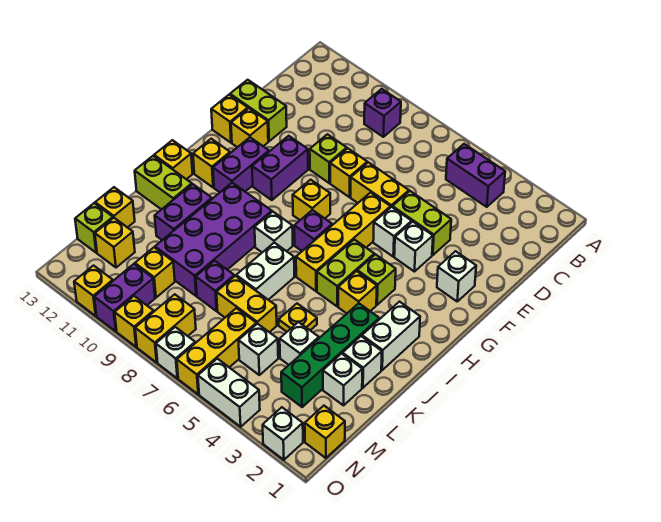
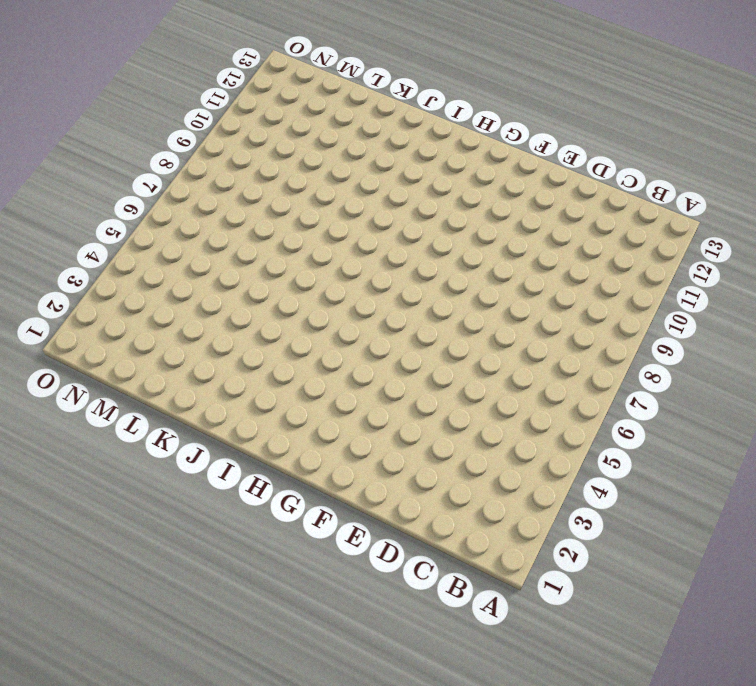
none -> purple brick B4:B5 level 1
none -> purple brick B9 level 1
none -> lime brick E4:E5 level 1
none -> yellow brick E6:E7 level 1

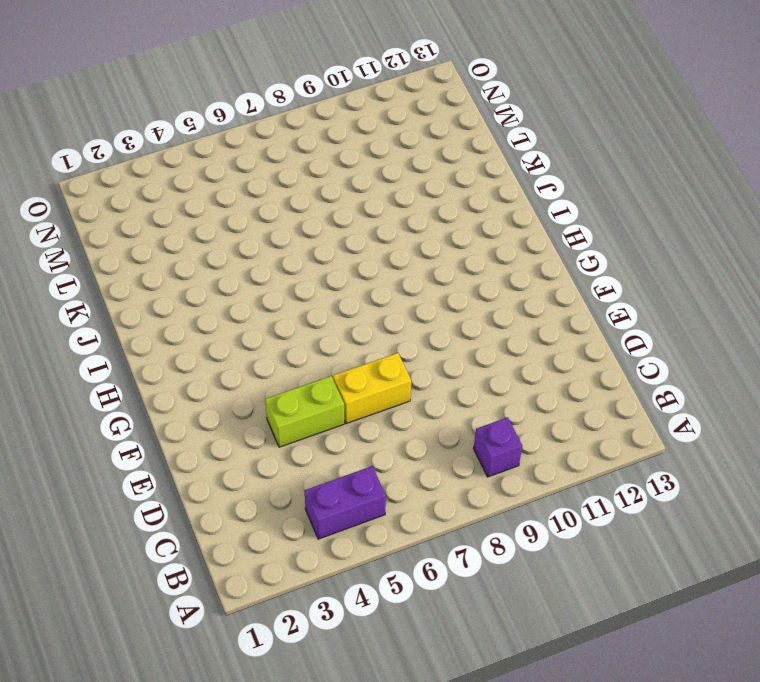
none -> yellow brick E8 level 1
none -> lime brick E9 level 1
none -> lime brick E12:E13 level 1
none -> white brick F2 level 1

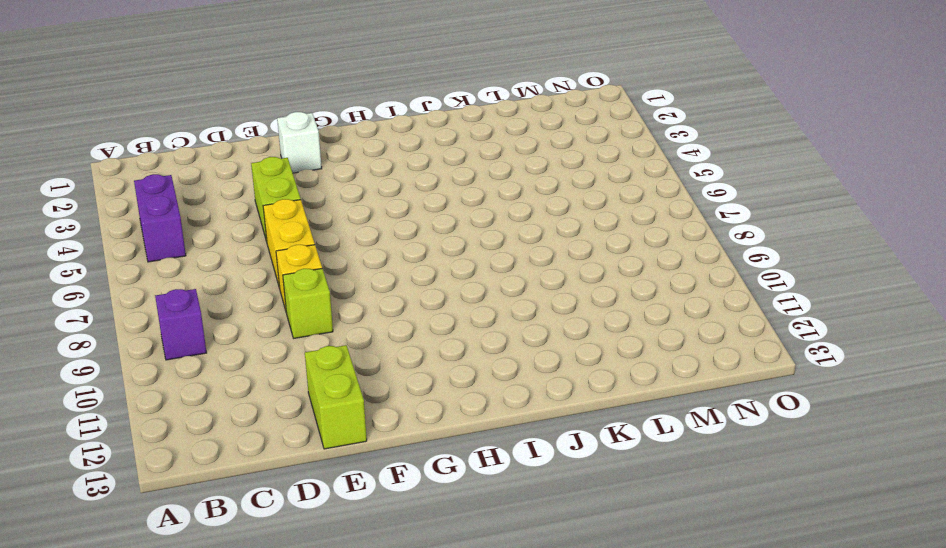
none -> white brick F4 level 1
none -> white brick F5 level 1
none -> yellow brick F6:I6 level 1
none -> purple brick F10:G10 level 1

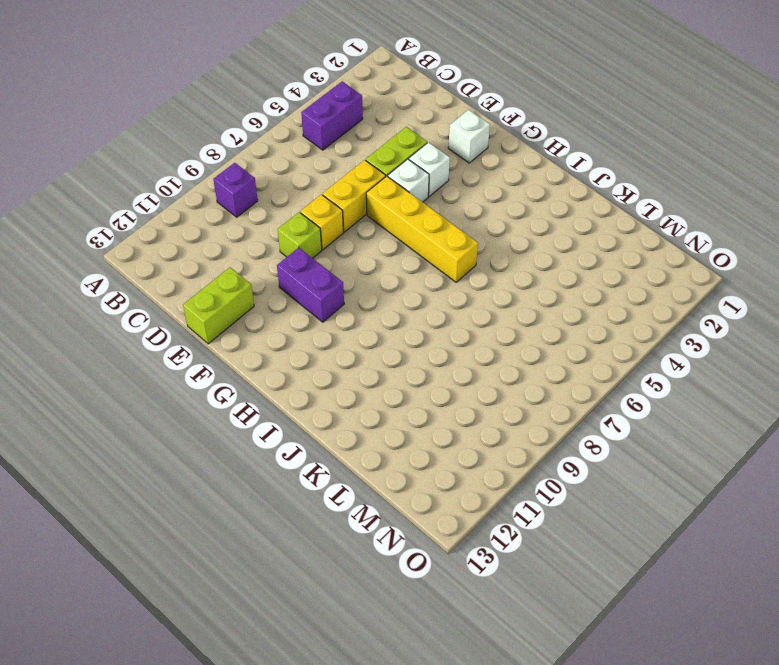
none -> yellow brick F12 level 1
none -> yellow brick F13 level 1
none -> yellow brick G8 level 1
none -> purple brick G11:H11 level 1

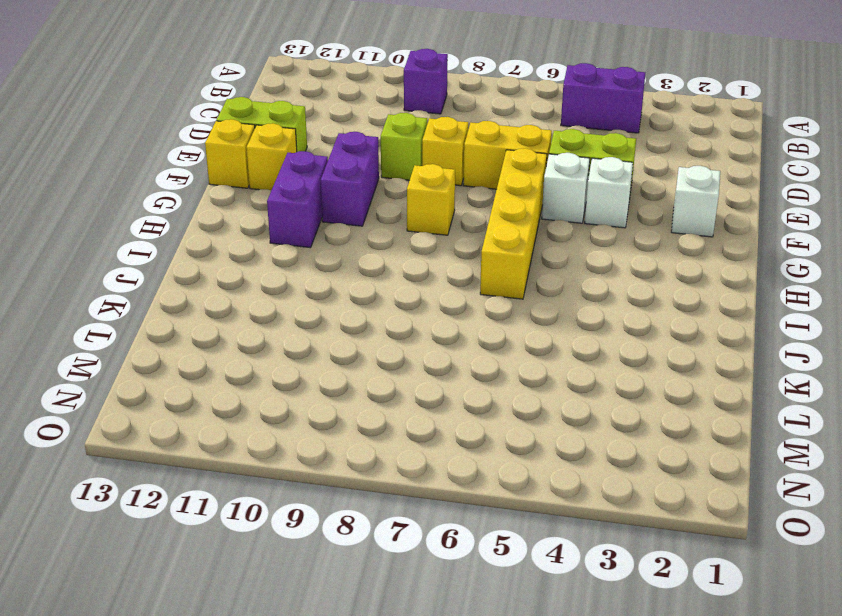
none -> lime brick H4 level 1
none -> lime brick H5:I5 level 1
none -> purple brick H7 level 1
none -> yellow brick H12 level 1

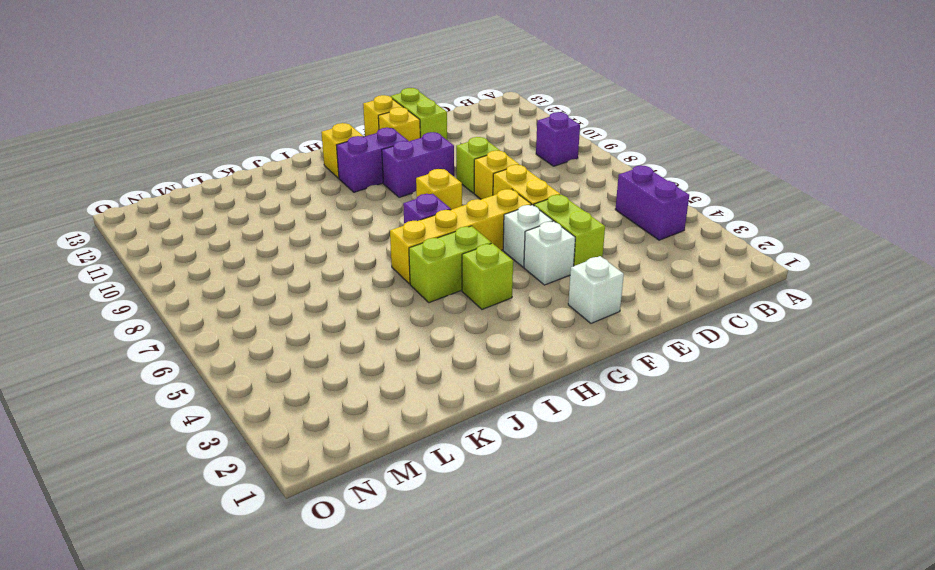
none -> white brick I2:J2 level 1
none -> yellow brick I4 level 1
none -> white brick I8 level 1
none -> purple brick I9:L10 level 1

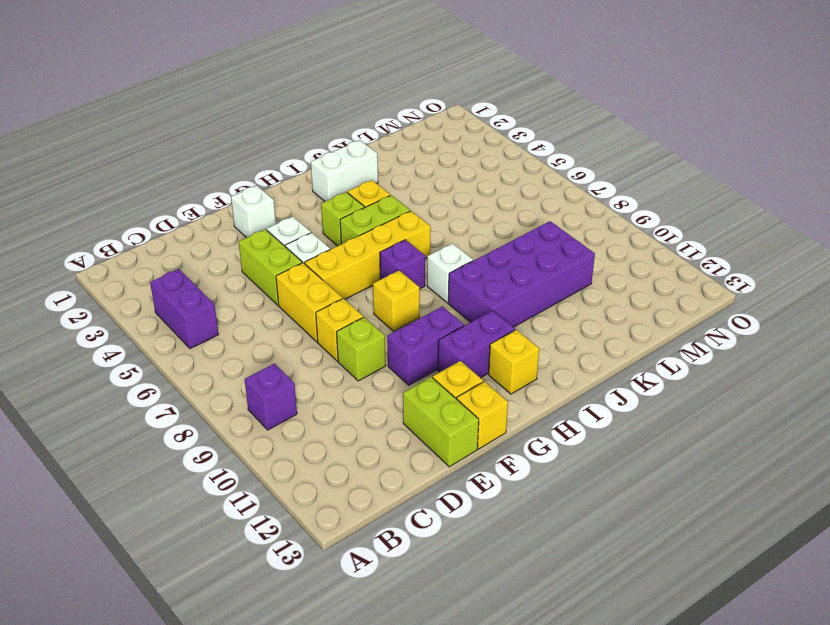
none -> yellow brick I13 level 1
none -> green brick J3:M3 level 1
none -> white brick J7:K7 level 1
none -> purple brick J11:K11 level 1

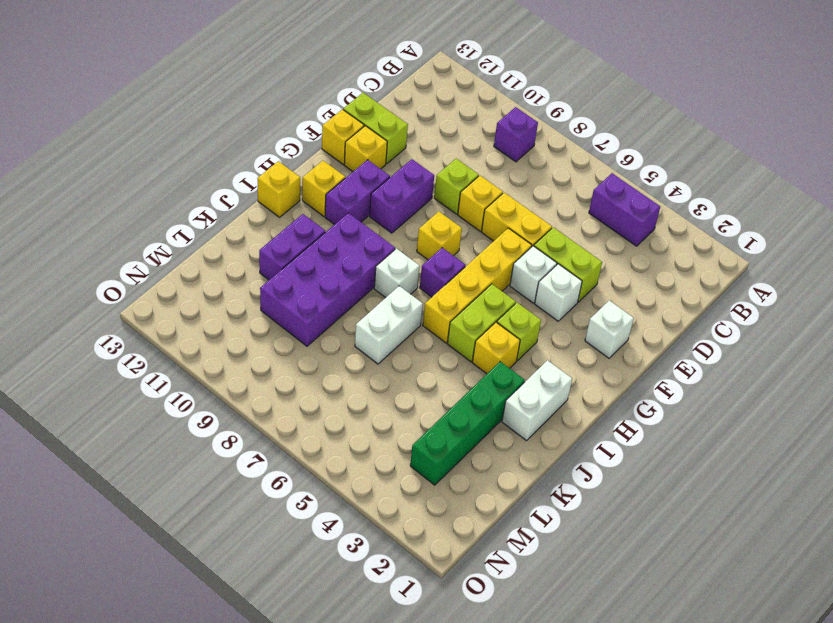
none -> lime brick J12:J13 level 1
none -> white brick K2 level 1
none -> yellow plate K5 level 1
none -> white brick L2 level 1

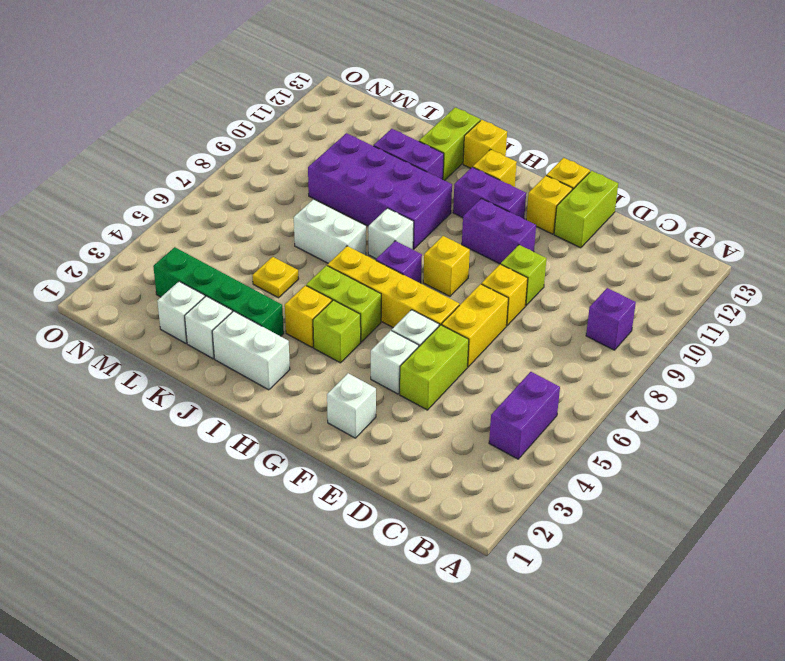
none -> white brick L4 level 1
none -> yellow brick L6:L7 level 1
none -> purple brick L8 level 1
none -> yellow brick L13 level 1

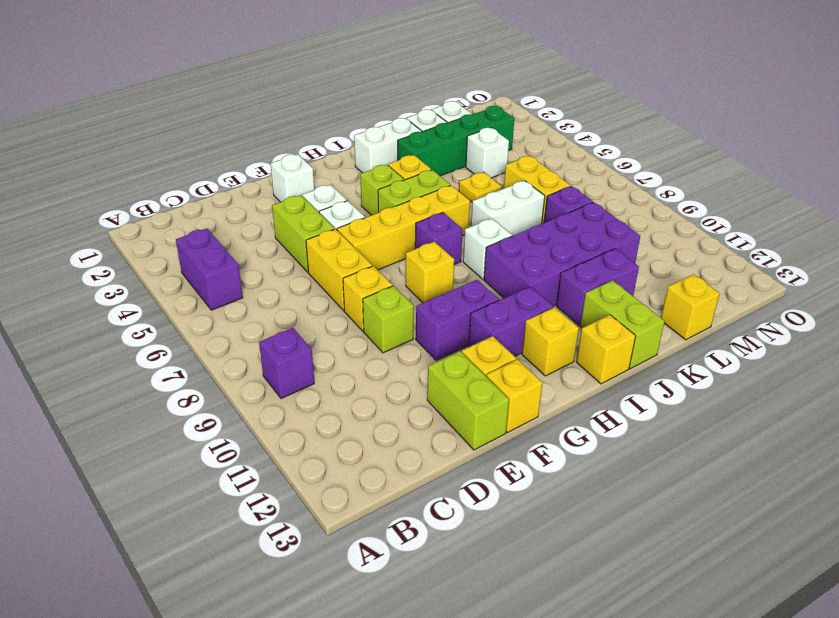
none -> white brick M5 level 1
none -> yellow brick M6:O6 level 1
none -> yellow brick M10 level 1
none -> yellow brick M12 level 1

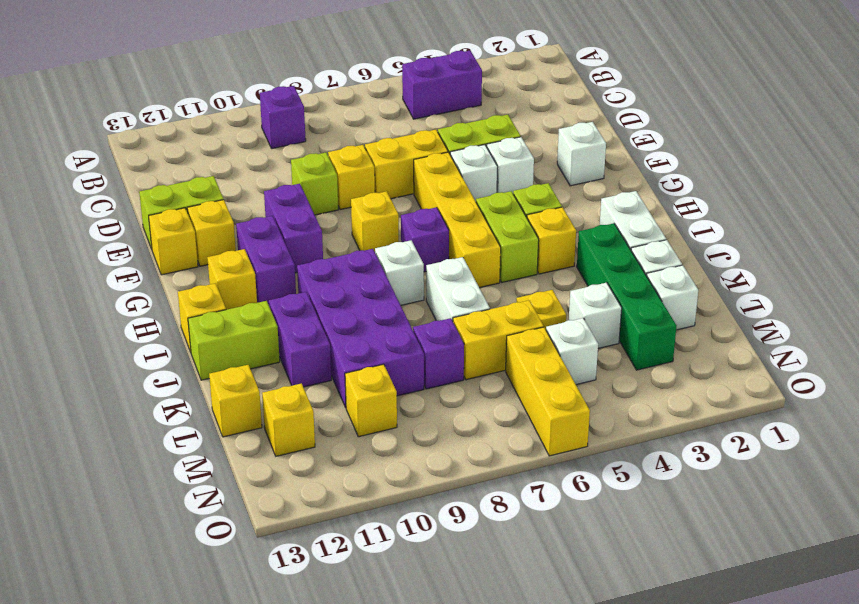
none -> lime brick M13 level 1
none -> yellow brick N1 level 1
none -> yellow brick N8:O8 level 1
none -> purple brick N10:O10 level 1

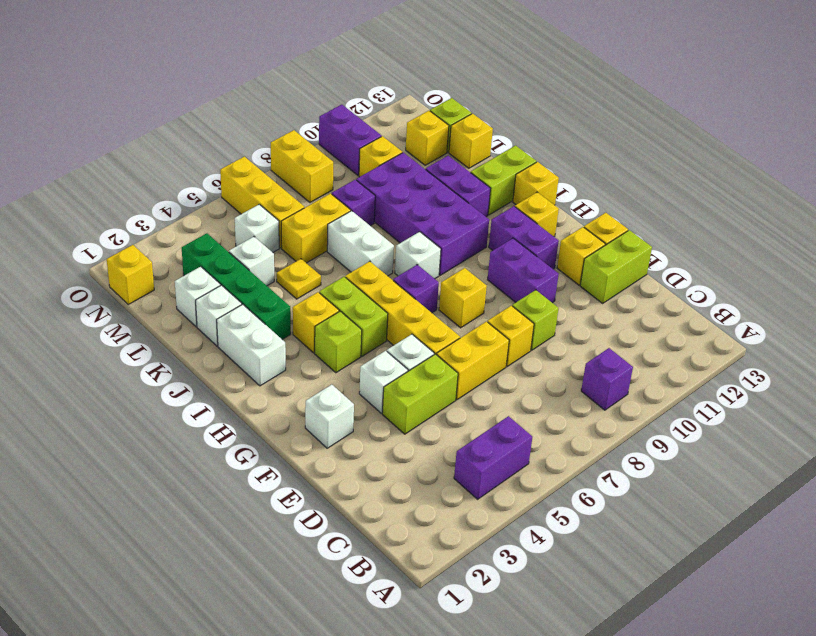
none -> white brick O2 level 1
none -> white brick O4:O5 level 1
none -> white brick O7 level 1
none -> yellow brick O9 level 1

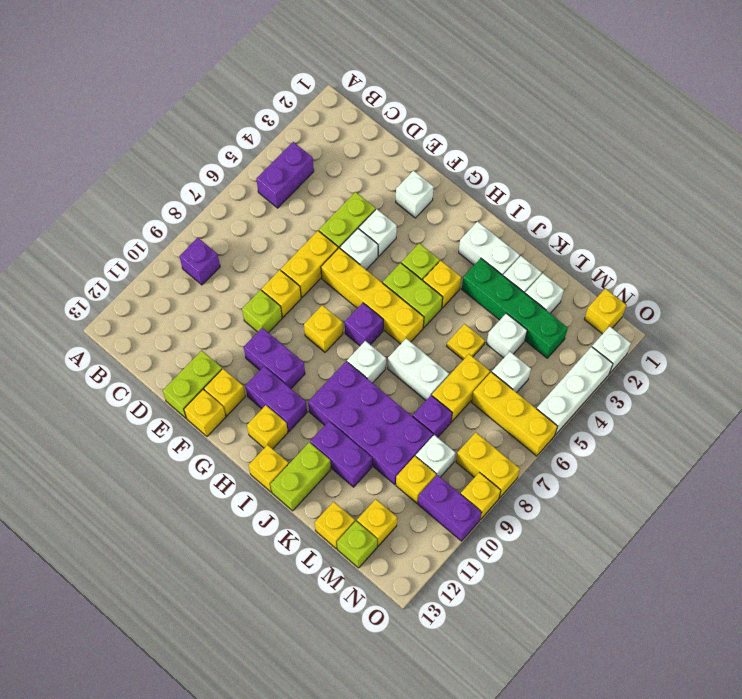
white brick M9 level 1 -> white brick O7 level 1
white brick O3:O5 level 1 -> white brick O4:O5 level 1
none -> yellow brick O11 level 1

